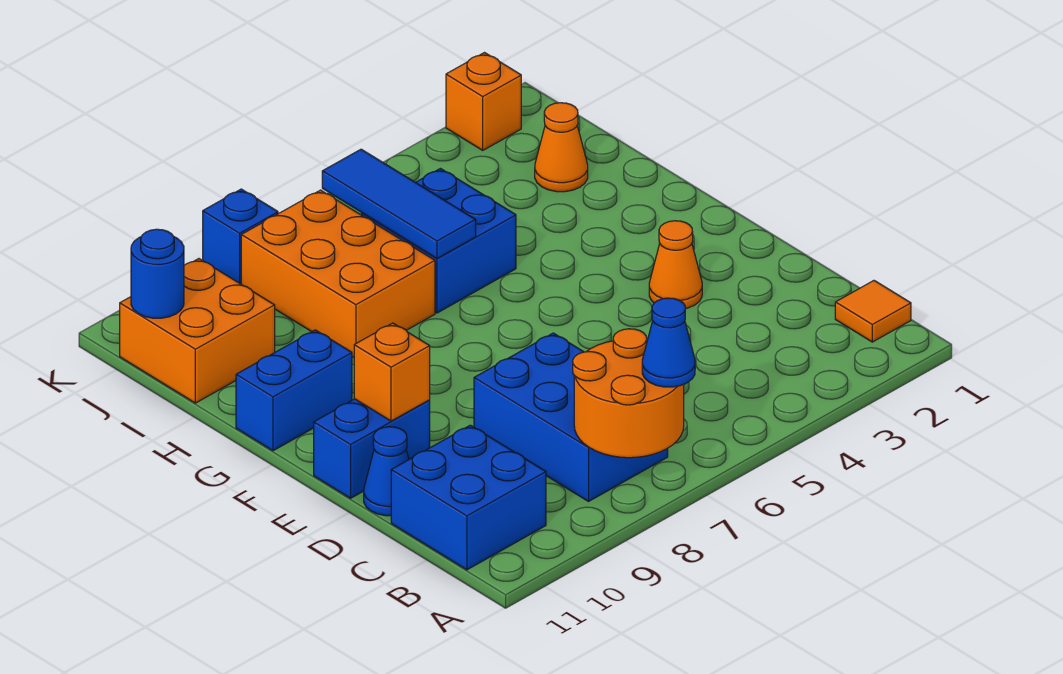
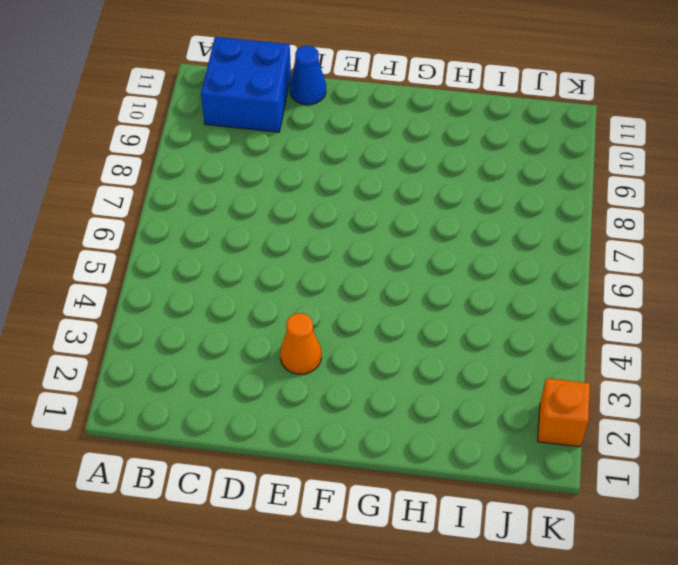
none -> orange tile B1 level 1
none -> blue brick B7:D8 level 1
none -> blue brick E10:E11 level 1

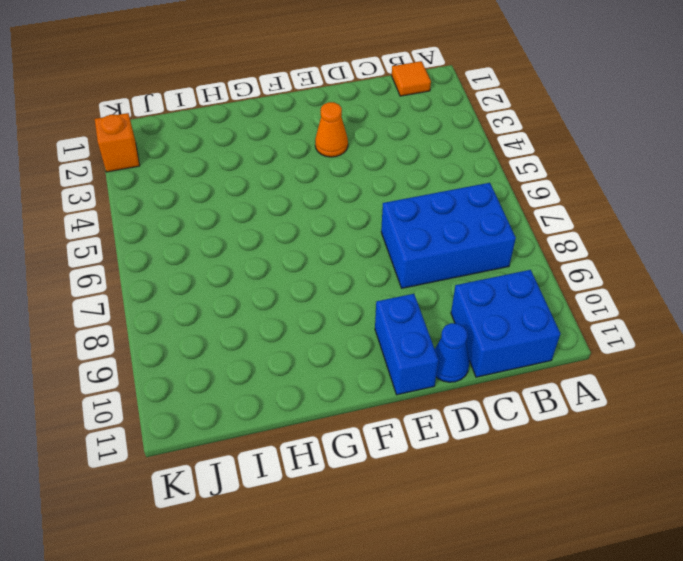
none -> blue brick G10:G11 level 1
none -> blue brick H5:I6 level 1
none -> orange brick H7:J8 level 1

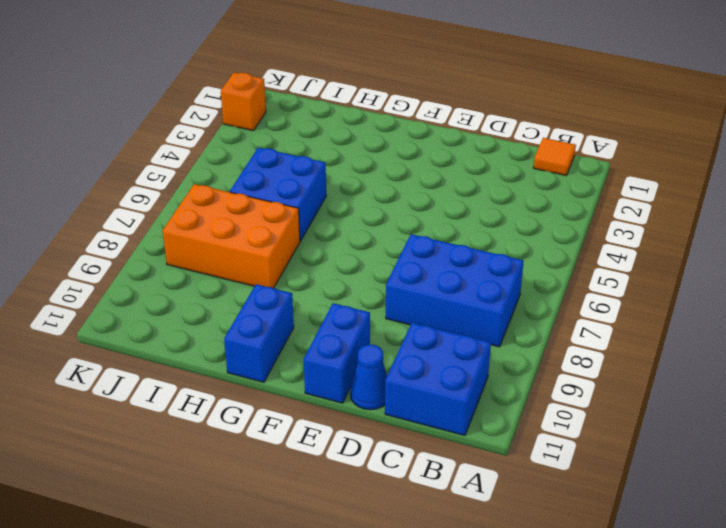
none -> orange cone E3 level 1
none -> orange cone I2 level 1
none -> orange brick I10:J11 level 1

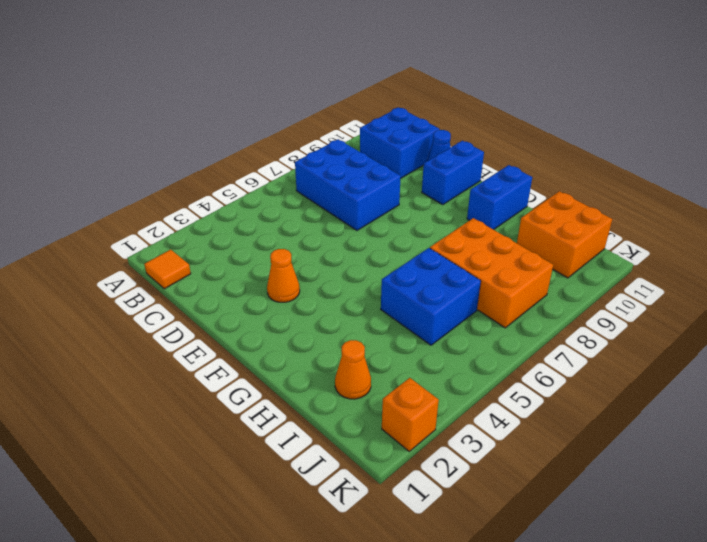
none -> blue brick K8 level 1
none -> orange round brick A7:B8 level 2
none -> orange brick E10 level 2

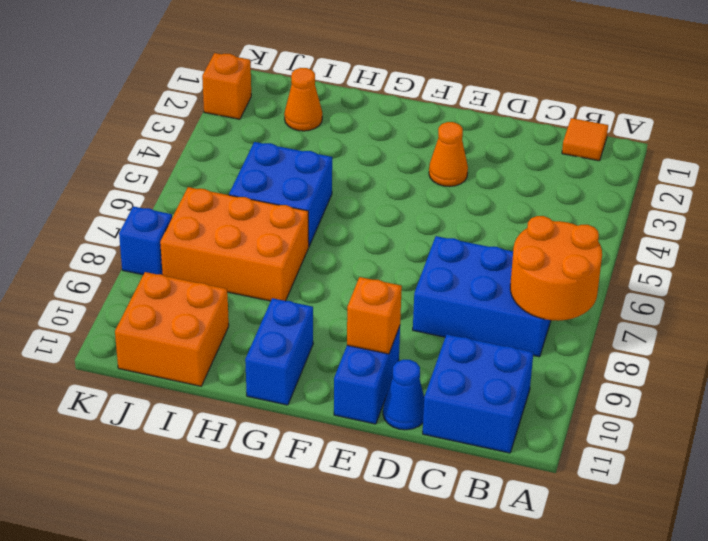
none -> blue tile H6:J6 level 2
none -> blue round brick J11 level 2
none -> blue cone A7 level 3

